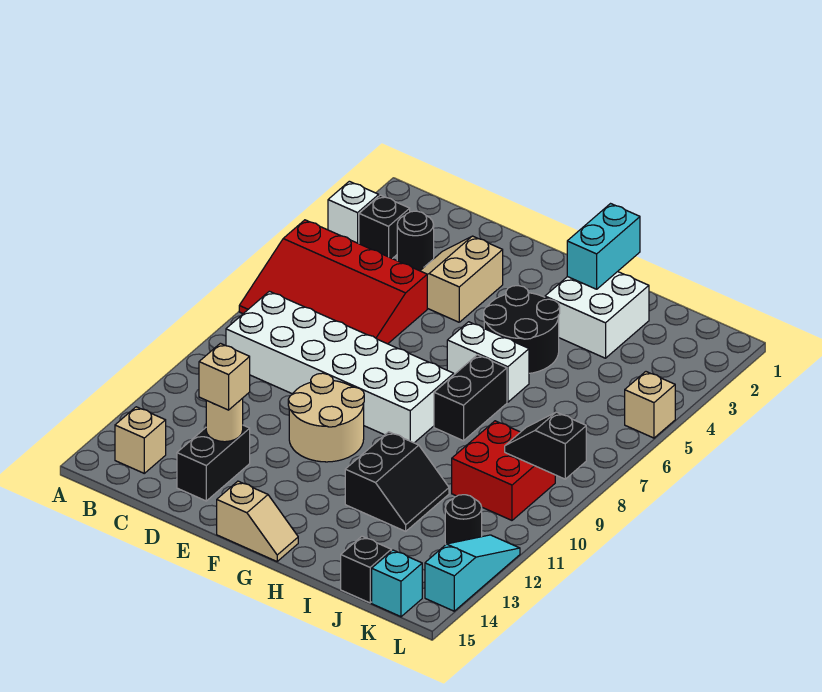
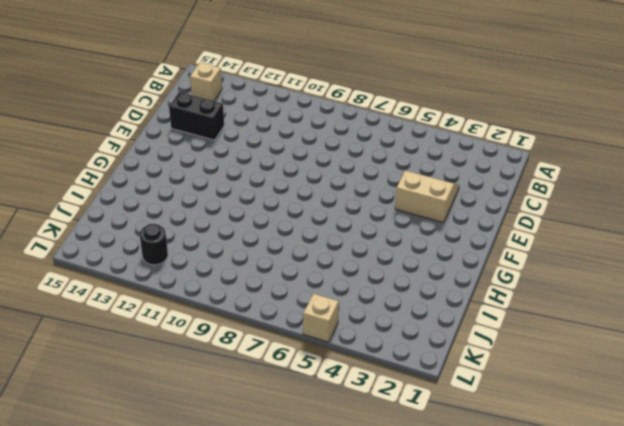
none -> white brick A3 level 1
none -> red slope A5:D7 level 1 top 5
none -> black brick B3 level 1

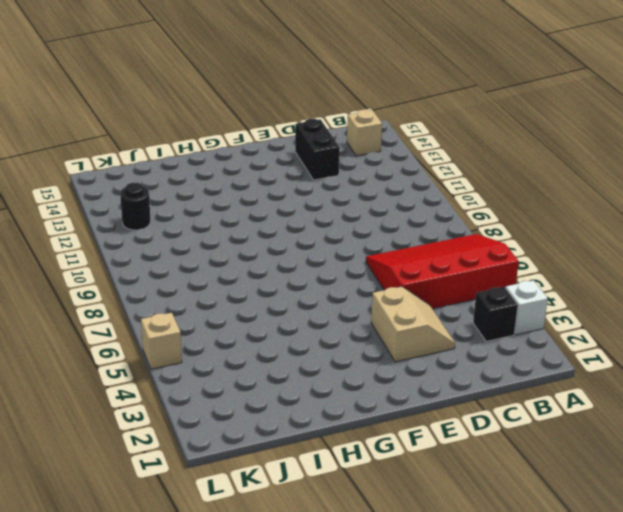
none -> white brick B8:G9 level 1
none -> black round brick C3 level 1
none -> tan round brick E10:F11 level 1

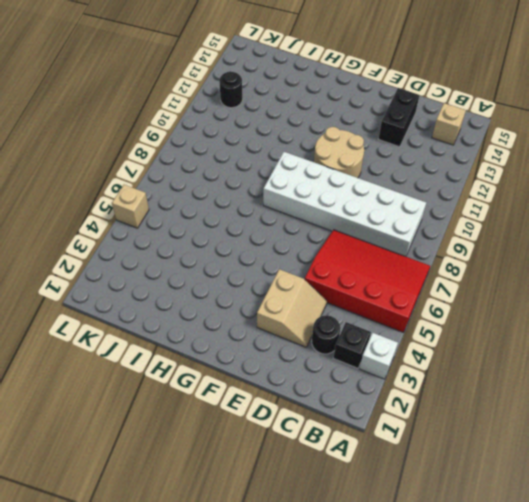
none -> tan slope F15:G15 level 1 top F
none -> black round brick G4:H5 level 1
none -> white brick G6:H6 level 1

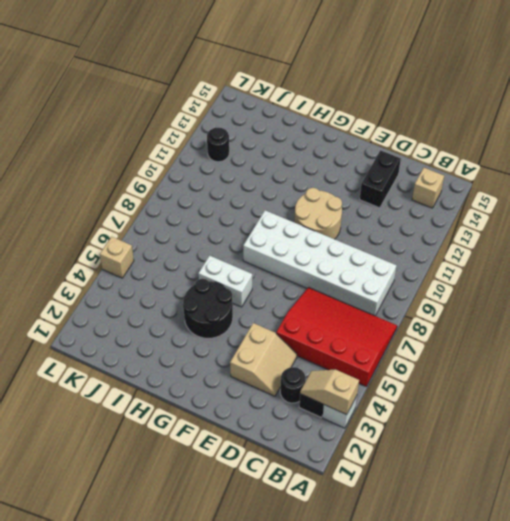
tan slope A3:B3 level 2 top A -> tan slope F15:G15 level 1 top F
none -> white brick H2:I3 level 1
none -> black brick H7:H8 level 1
none -> black slope H11:I12 level 1 top H

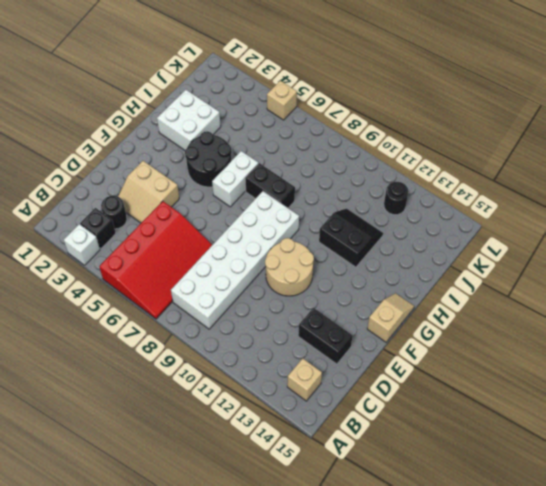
none -> red brick J9:K10 level 1
none -> black brick J15 level 1
none -> cyan brick K15 level 1

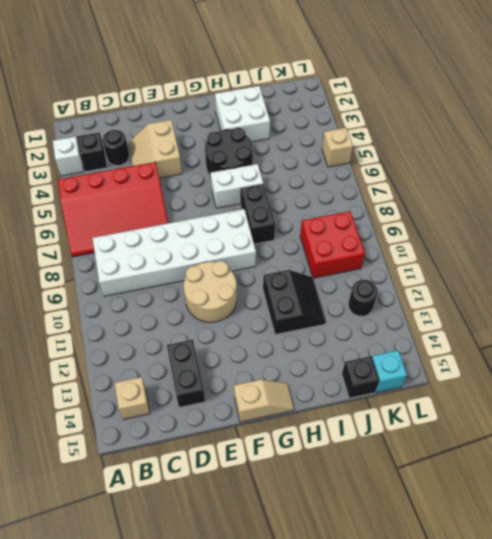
none -> cyan slope L12:L14 level 1 top 14
none -> tan round brick D13 level 2
none -> cyan brick H1:H2 level 2

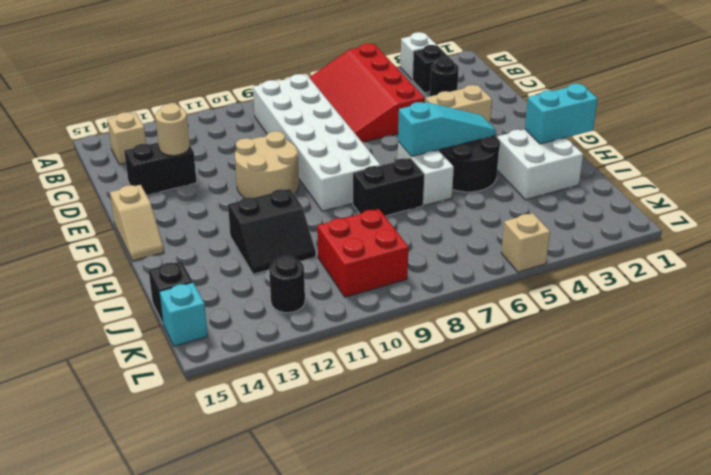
cyan slope G4:G6 level 2 top 6 -> cyan slope L12:L14 level 1 top 14
none -> black slope K9:L9 level 2 top L
none -> tan brick D13 level 3

